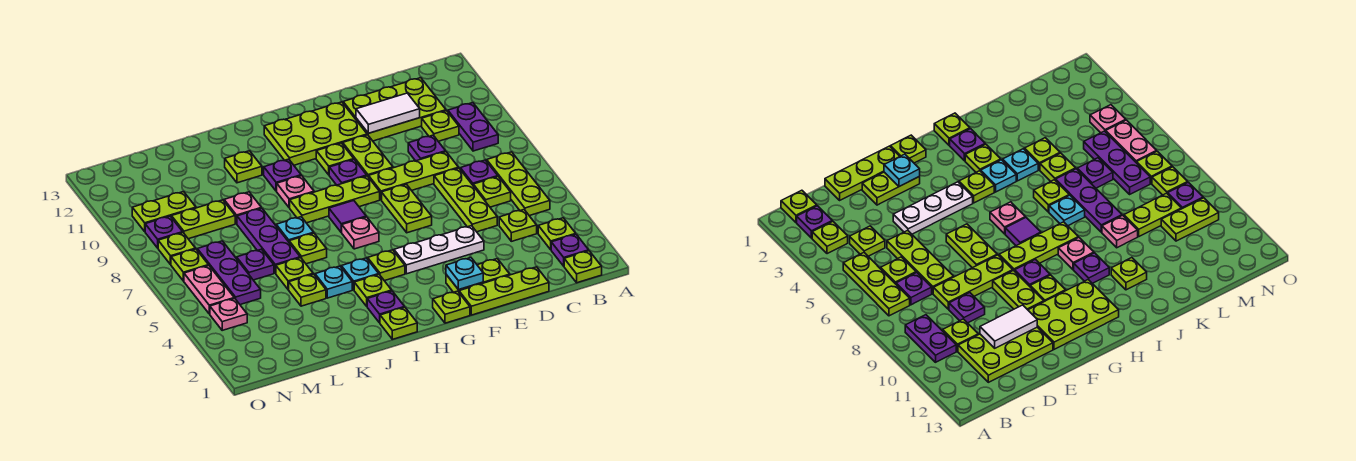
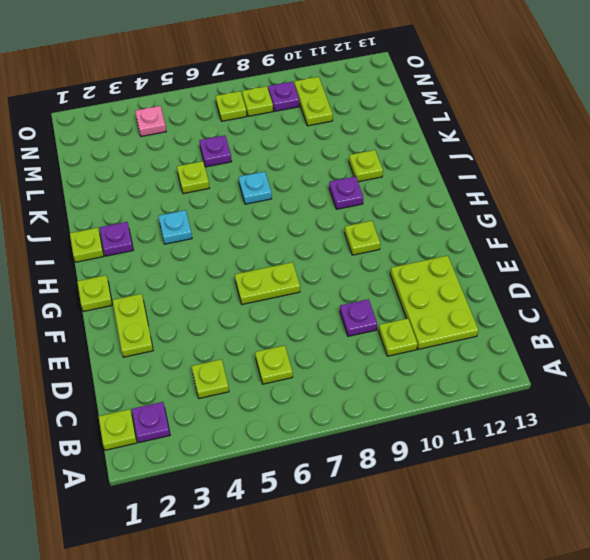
none -> lime plate B3 level 1
none -> lime plate B5:B7 level 1
none -> purple plate B9:B10 level 1
none -> purple plate C7 level 1

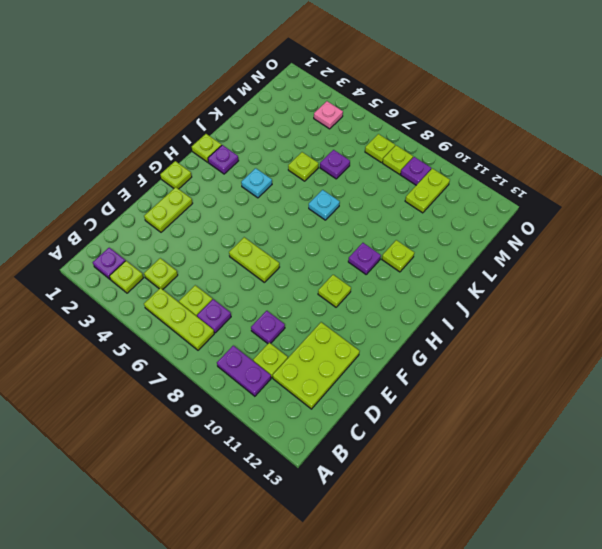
none -> lime plate B1 level 1
none -> lime plate D1:F1 level 1
none -> lime plate D5:D7 level 1
none -> lime plate D8:F8 level 1

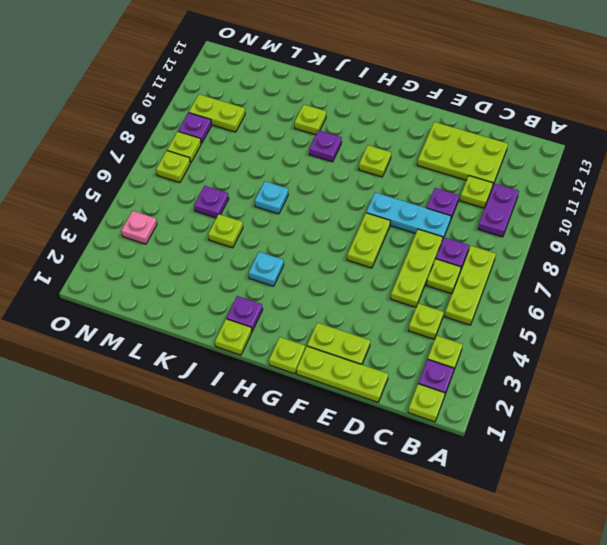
cyan plate D8:F8 level 1 -> lime plate D8:F8 level 1
none -> white plate E4:G4 level 1
none -> lime plate F9:F10 level 1
none -> lime plate F11:H12 level 1
none -> lime plate G8:I8 level 1

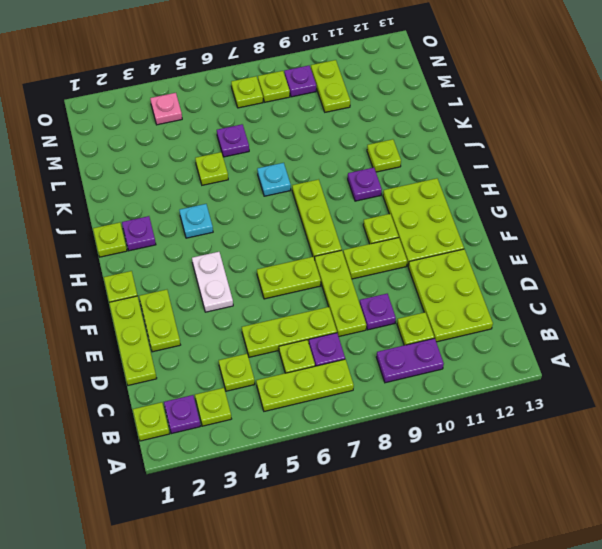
white plate F4:G4 level 1 -> white plate E4:G4 level 1
none -> purple plate G9 level 1
none -> lime plate H4 level 1
none -> pink plate H6 level 1
none -> purple tile H7 level 1

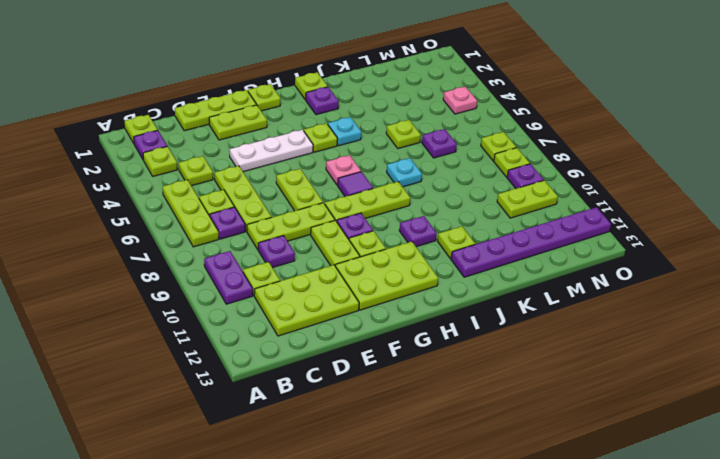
purple plate J12:O12 level 1 -> none
none -> lime plate I3 level 1
none -> pink plate I9 level 1
none -> cyan plate J4 level 1
none -> lime plate J6 level 1

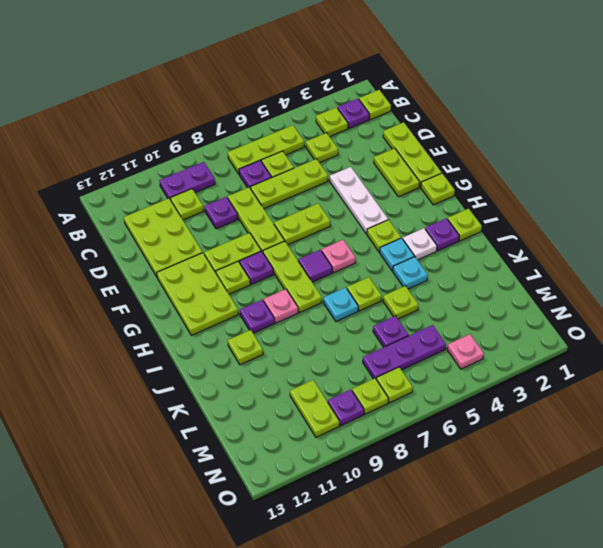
white plate I3 level 1 -> lime plate I3 level 1
none -> lime plate K4 level 1
none -> purple plate K6:K8 level 1
none -> pink plate K9 level 1
none -> lime plate L9:M9 level 1

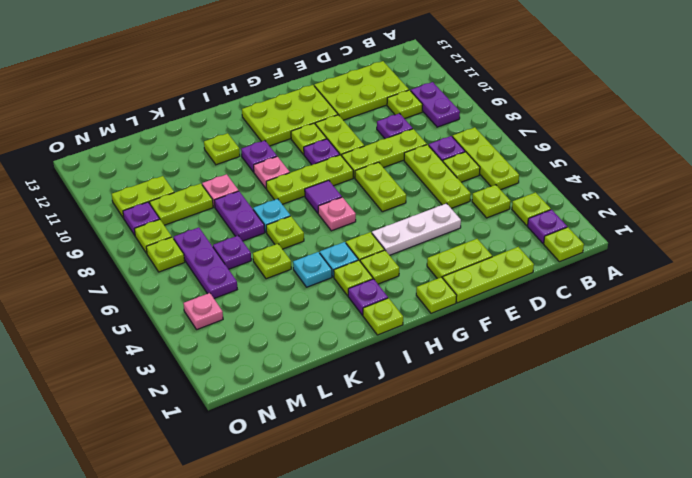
lime plate H3 level 1 -> lime plate K4 level 1
purple plate K7:K8 level 1 -> purple plate K6:K8 level 1
none -> pink plate N5:N6 level 1
none -> white tile D11:E11 level 2
none -> cyan plate F2 level 2

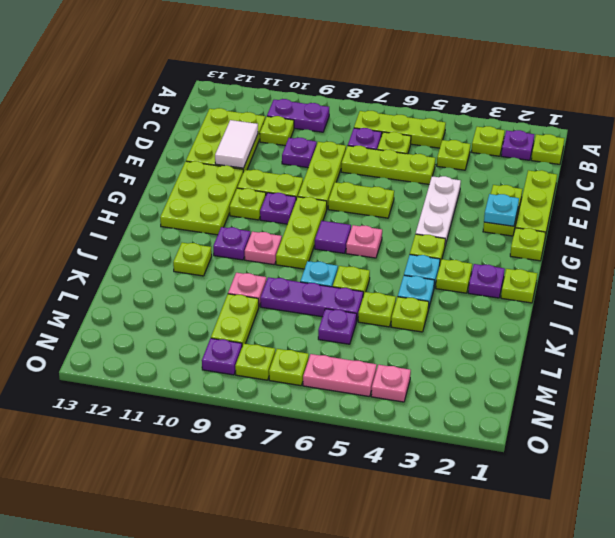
none -> purple plate M5:M7 level 1
none -> lime plate M10:N10 level 1

